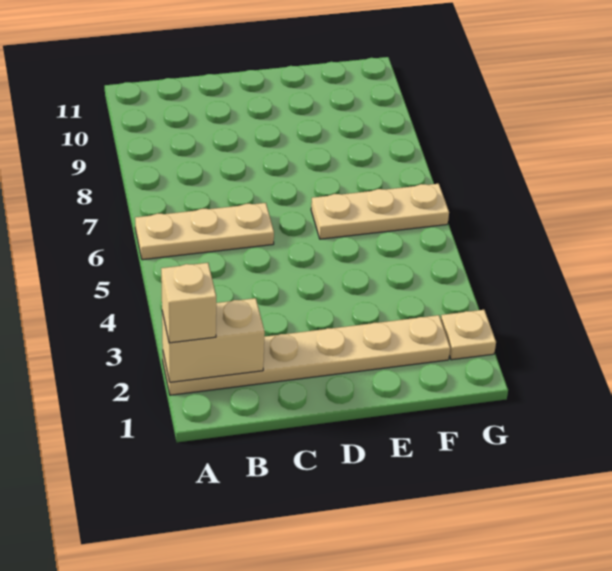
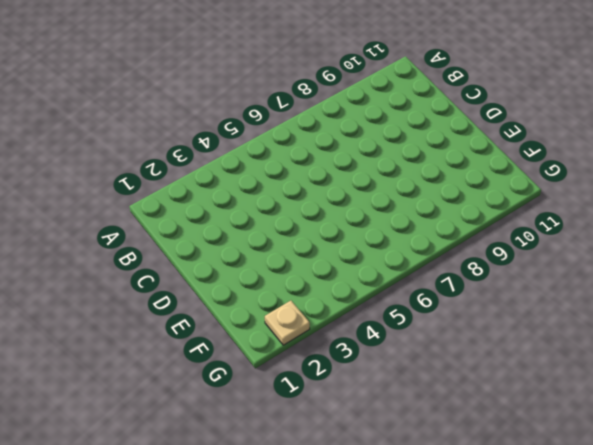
none -> tan plate A2:F2 level 1
none -> tan plate A6:C6 level 1

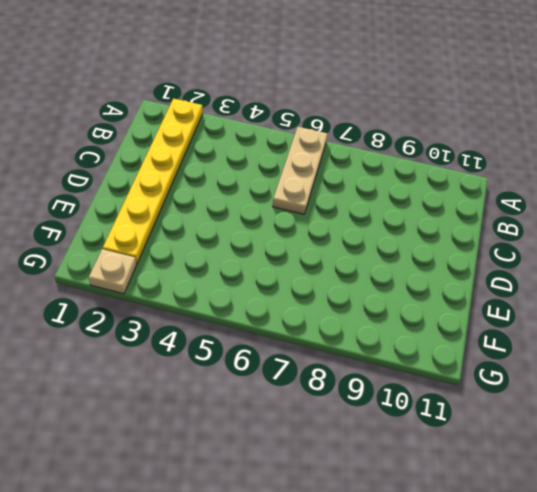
yellow plate A2:F2 level 1 -> tan plate A2:F2 level 1
none -> tan plate E6:G6 level 1
none -> tan brick A2:B2 level 2

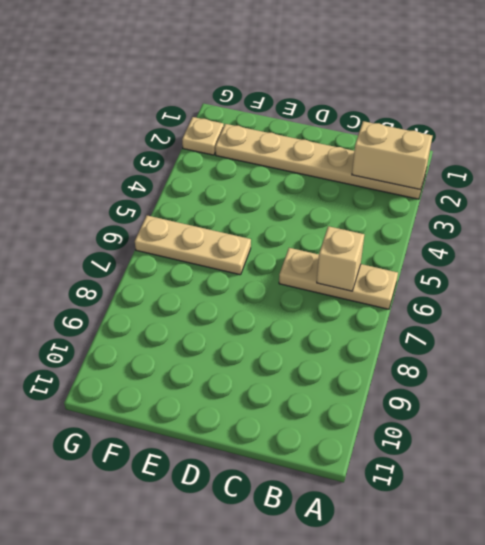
tan brick B6 level 2 -> tan brick A2 level 3

